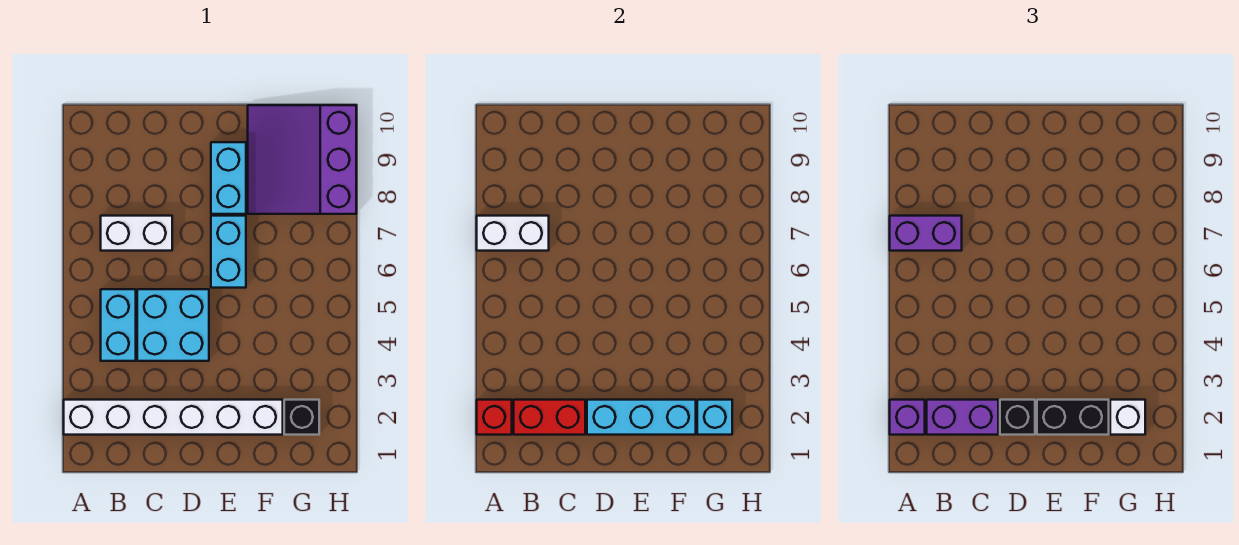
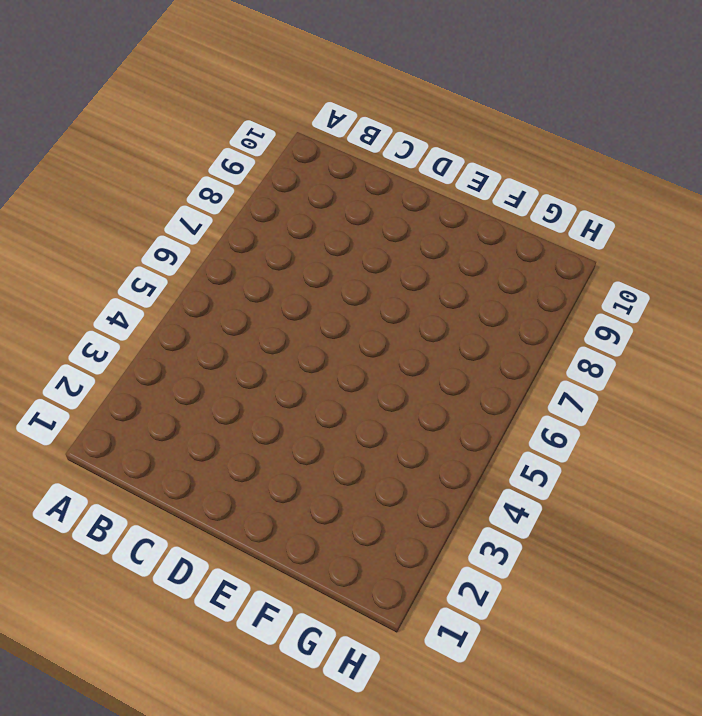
none -> white brick A2:F2 level 1
none -> cyan brick B4:B5 level 1
none -> white brick B7:C7 level 1

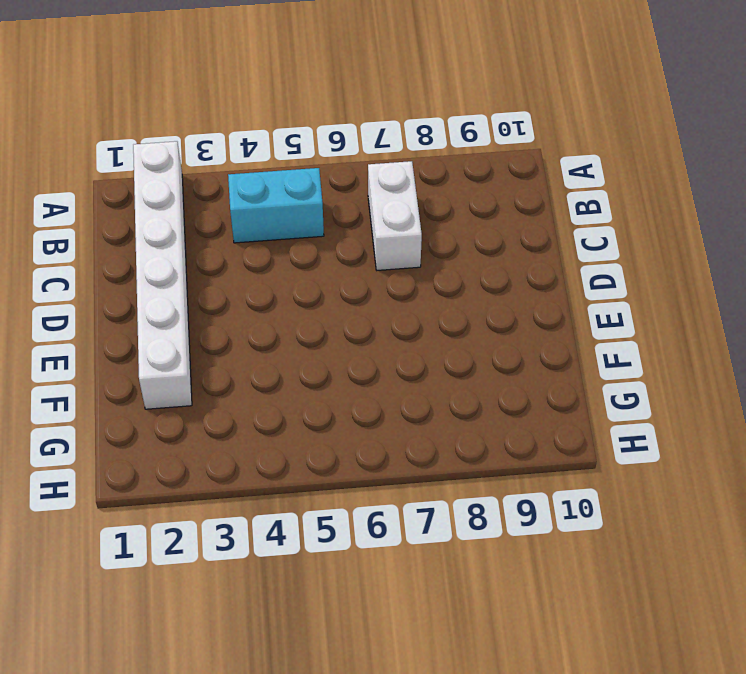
none -> cyan brick C4:D5 level 1
none -> cyan brick E6:E7 level 1
none -> cyan brick E8:E9 level 1

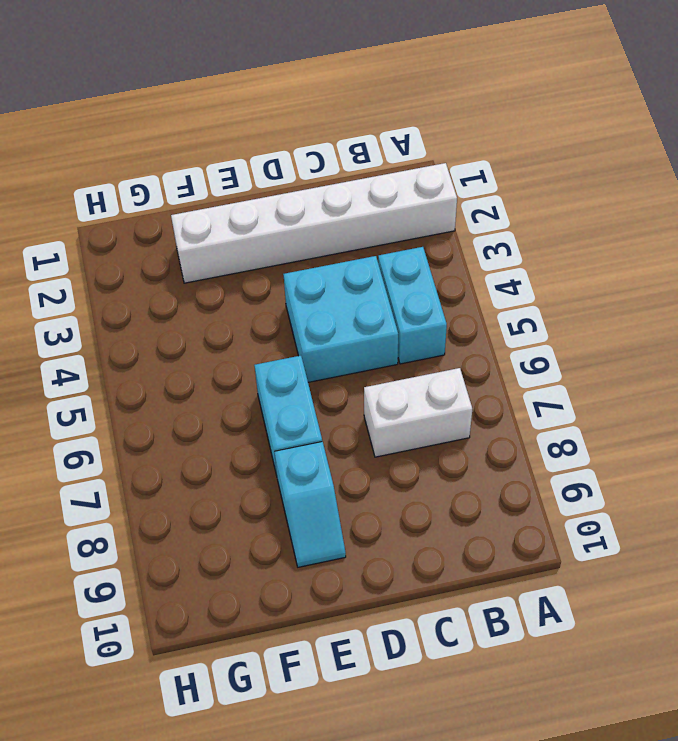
cyan slope E8:E9 level 1 top 8 -> cyan brick E8:E9 level 1
none -> purple slope F8:H10 level 1 top H
none -> black brick G2 level 1
none -> red brick A2 level 2

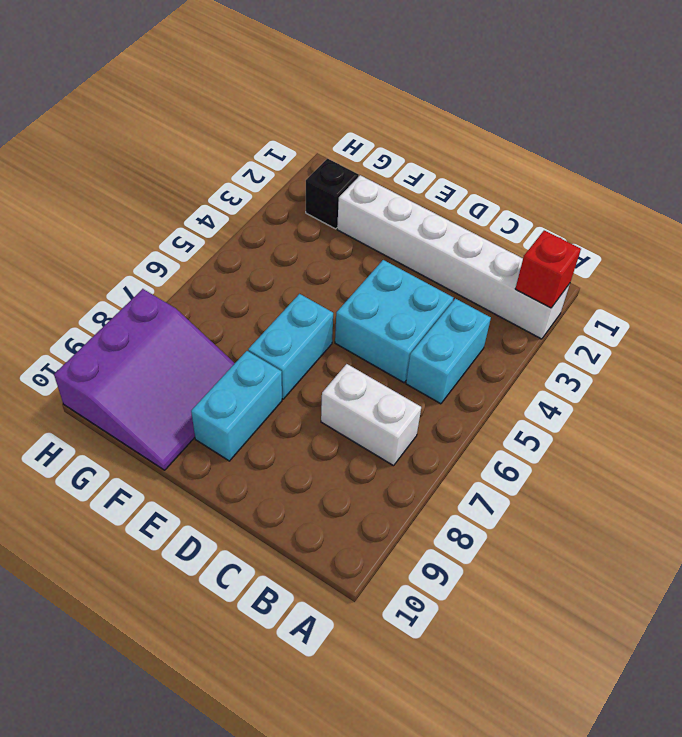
none -> white brick A7:B7 level 2
none -> red brick B2:C2 level 2
none -> cyan brick D2:F2 level 2

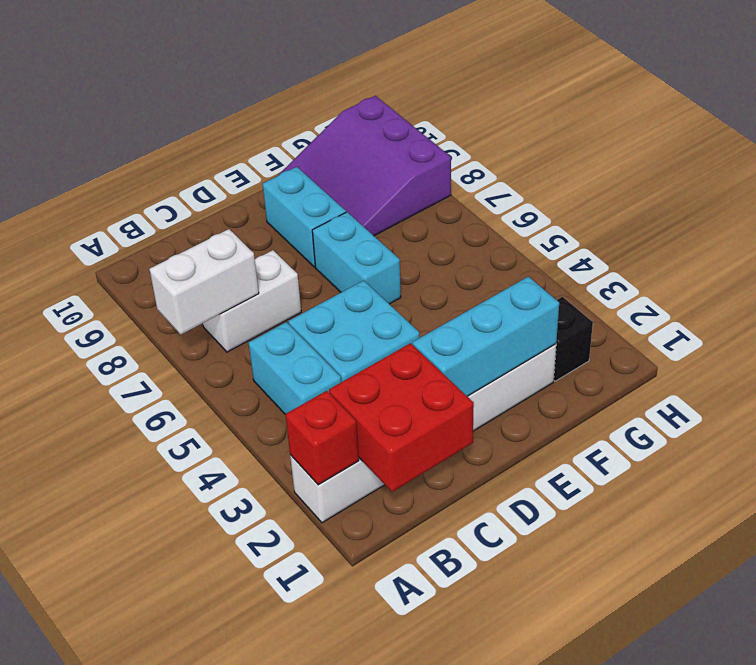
red brick B1:C2 level 2 -> red brick B2:C2 level 2
none -> cyan brick G2 level 2
none -> purple brick A2 level 3
none -> purple brick A7:B7 level 3

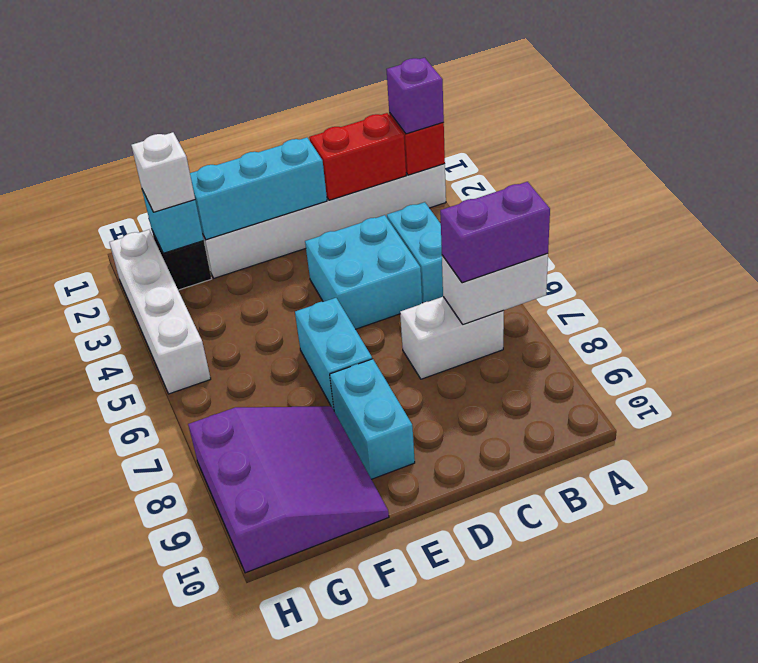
white brick H2:H5 level 1 -> none
none -> purple brick B2:C2 level 3
none -> black brick D2 level 3
none -> black brick E2:F2 level 3

